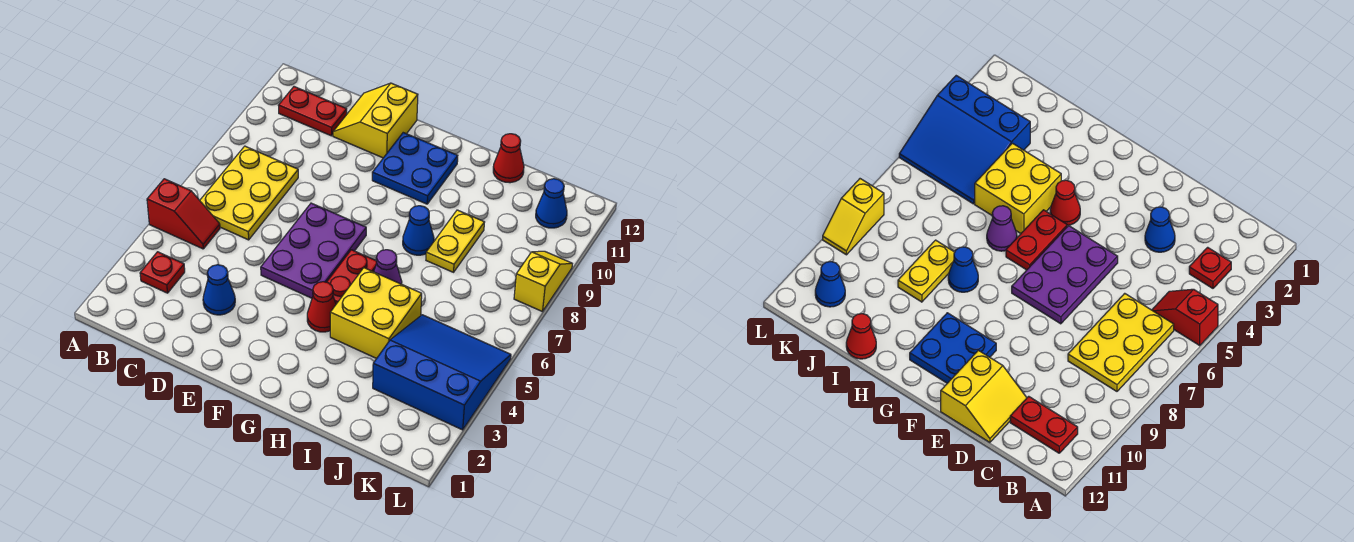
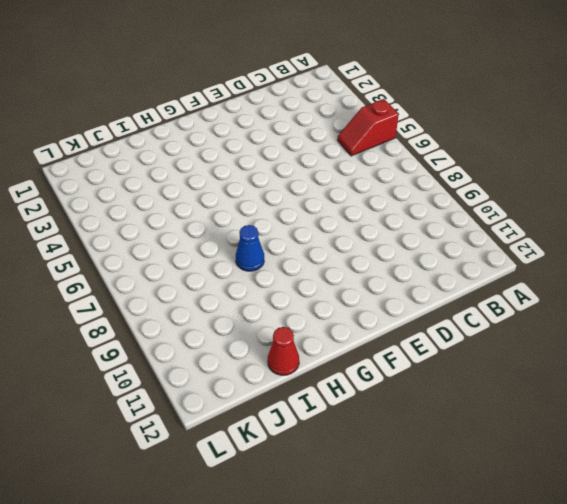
none -> red plate B3 level 1
none -> yellow plate B6:C8 level 1
none -> red plate B11:C11 level 1

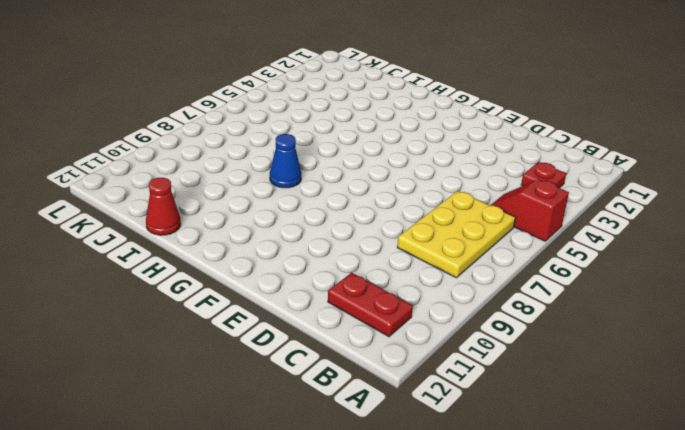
none -> blue cone D3 level 1
none -> yellow slope D11:E12 level 1 top E
none -> purple plate E5:F7 level 1

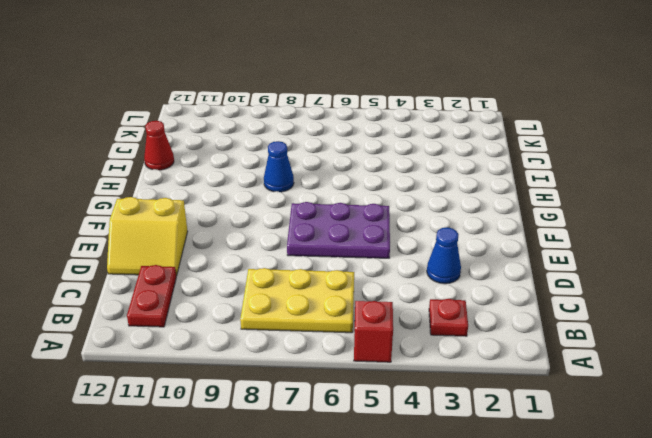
none -> blue plate F10:G11 level 1
none -> red cone G4 level 1
none -> red plate G5:G6 level 1

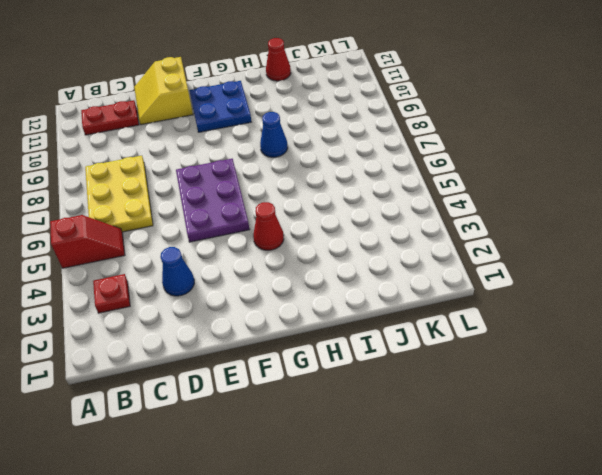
none -> red plate G5:G6 level 1
none -> yellow brick H4:I5 level 1
none -> purple cone H6 level 1

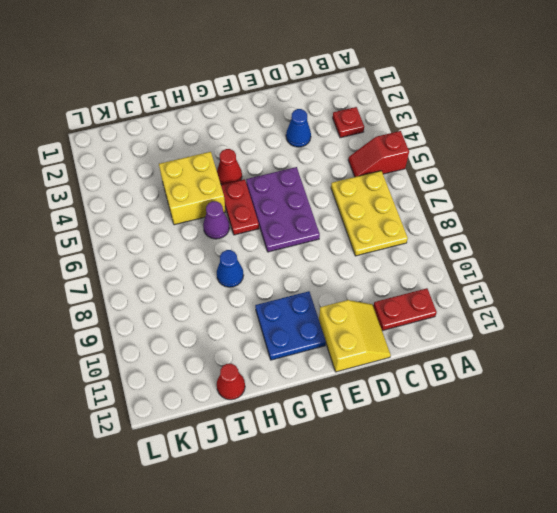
none -> yellow plate I8:I9 level 1
none -> blue slope J3:L5 level 1 top 3
none -> blue cone K11 level 1

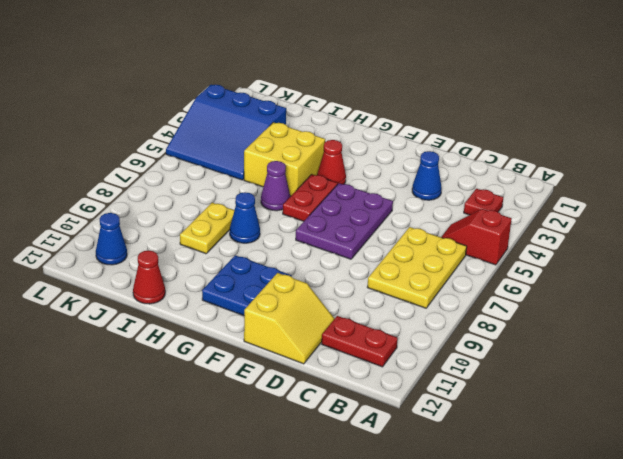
none -> yellow slope L8:L9 level 1 top 8

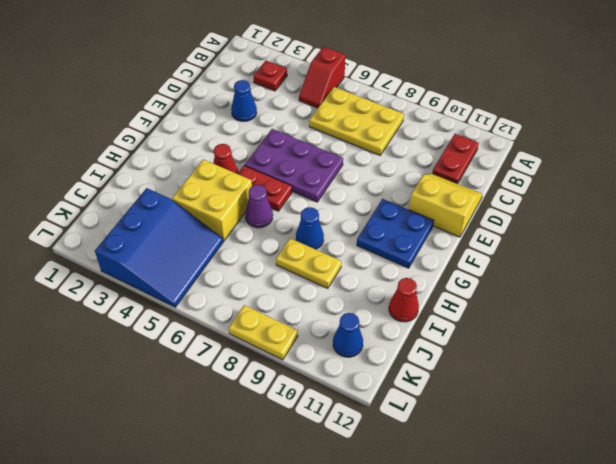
yellow plate L8:L9 level 1 -> yellow slope L8:L9 level 1 top 8

